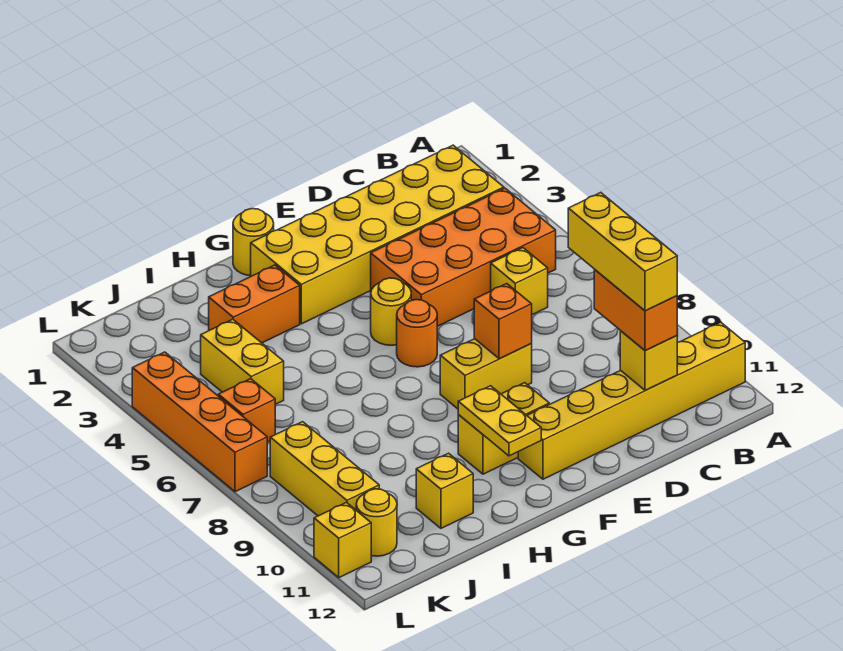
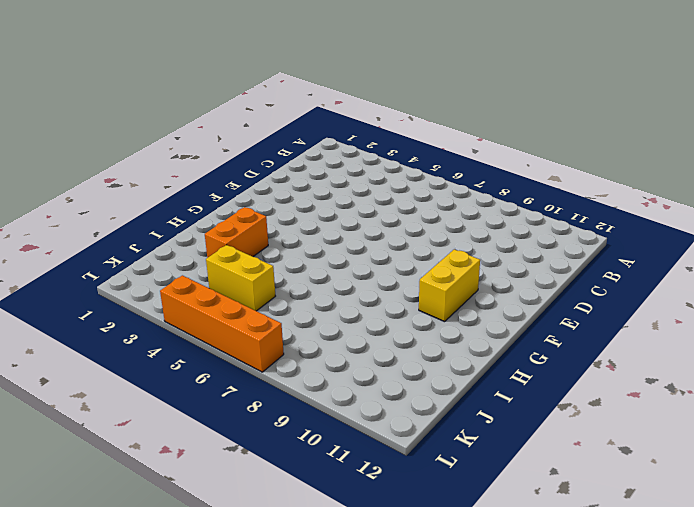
none -> yellow brick A11:F11 level 1
none -> yellow brick B2:G3 level 1
none -> orange brick B4:E5 level 1

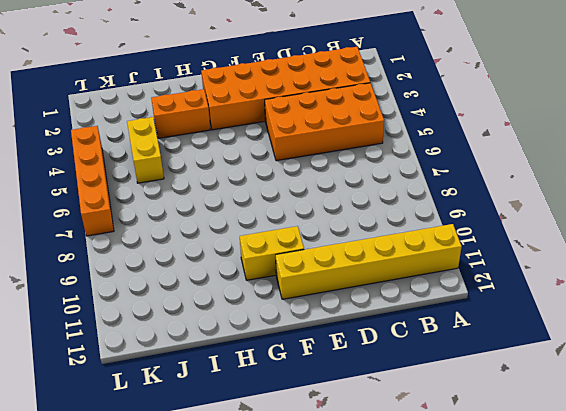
orange brick B2:G3 level 1 -> yellow brick B2:G3 level 1
none -> yellow brick C6 level 1
none -> yellow brick E8:F8 level 1
none -> yellow round brick F5 level 1

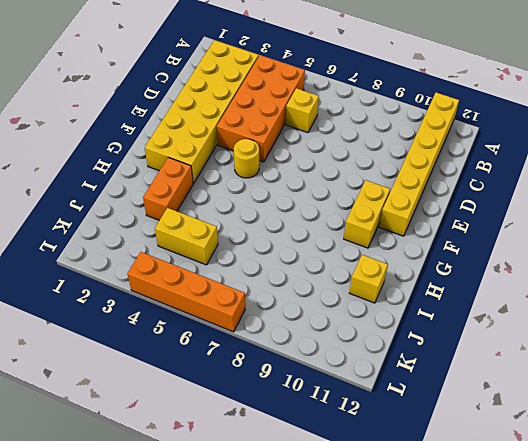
none -> yellow brick E8:F8 level 1
none -> orange round brick F6 level 1
none -> yellow round brick G1 level 1

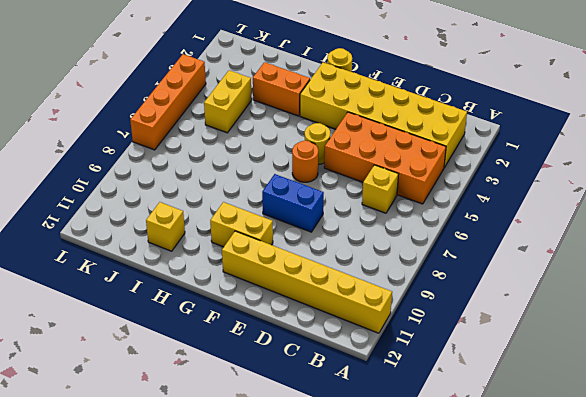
blue brick E8:F8 level 1 -> yellow brick E8:F8 level 1
none -> orange brick K6 level 1
none -> yellow brick K8:K10 level 1
none -> yellow round brick K11 level 1

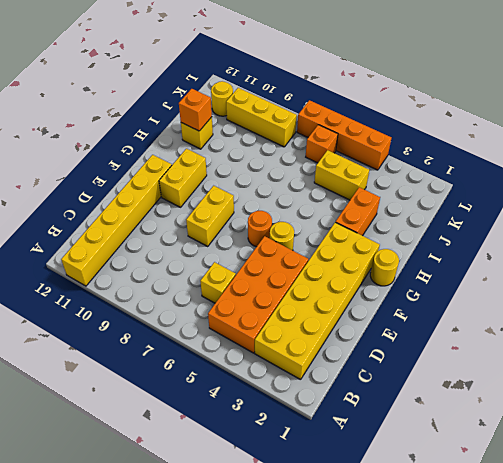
orange brick I11 level 2 -> orange brick E8 level 2
none -> yellow brick L11 level 1
none -> yellow brick C11 level 2
none -> yellow plate G10:G11 level 2

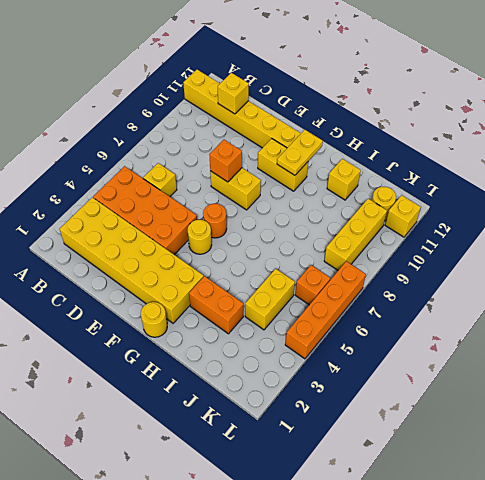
none -> orange brick C10:C11 level 3
none -> yellow brick C9:C11 level 4

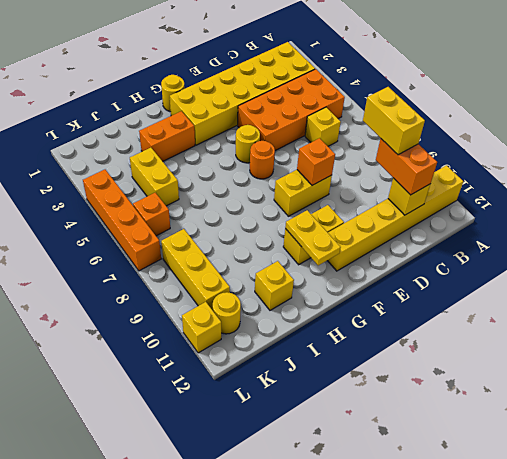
yellow brick C9:C10 level 4 -> yellow brick C9:C11 level 4

